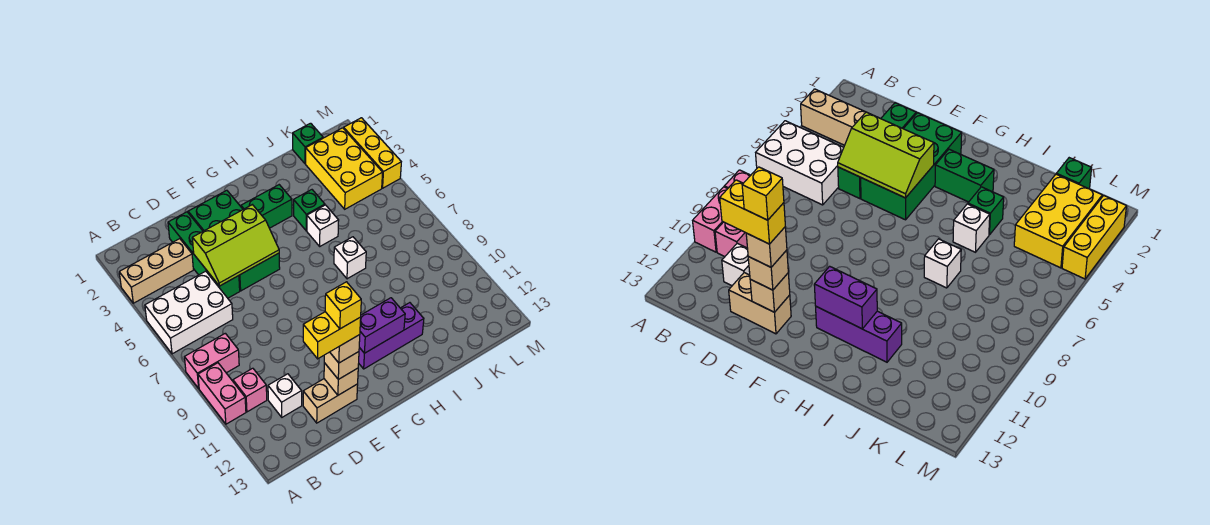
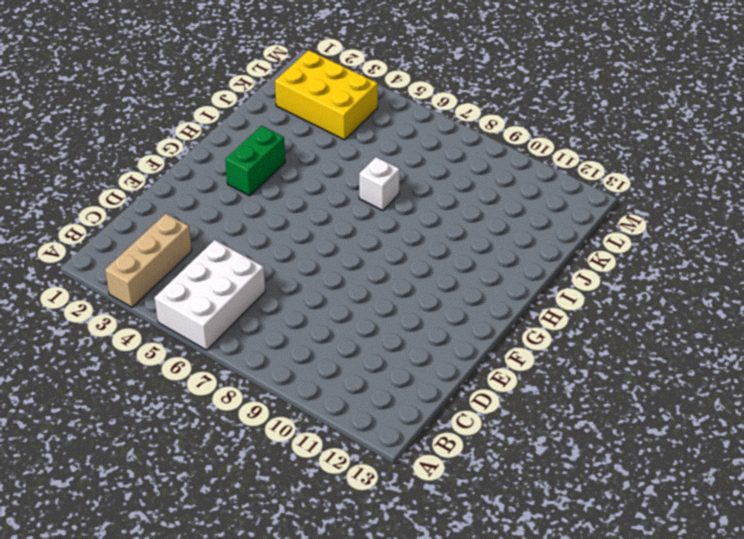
none -> pink brick A8:B8 level 1
none -> pink brick A9:A10 level 1
none -> pink brick B10 level 1

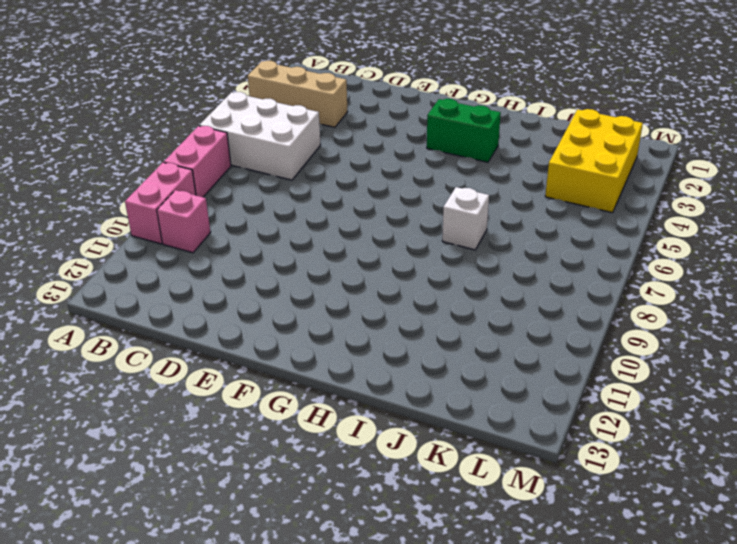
pink brick A7:A8 level 1 -> pink brick A8:B8 level 1
none -> white brick C11 level 1
none -> green brick D2:D5 level 1
none -> tan brick D12:E12 level 1

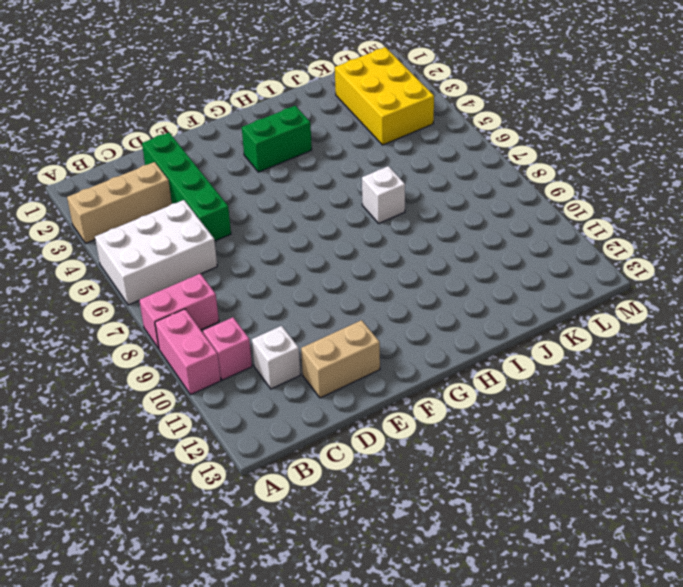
none -> green brick E2:F5 level 1
none -> purple brick G11:I11 level 1
none -> green brick I4 level 1

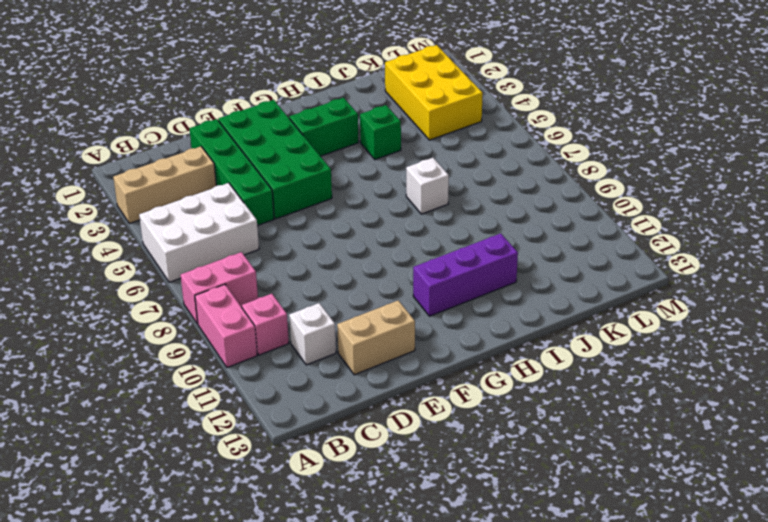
none -> white brick I5 level 1
none -> green brick K1 level 1
none -> yellow brick M2:M4 level 1

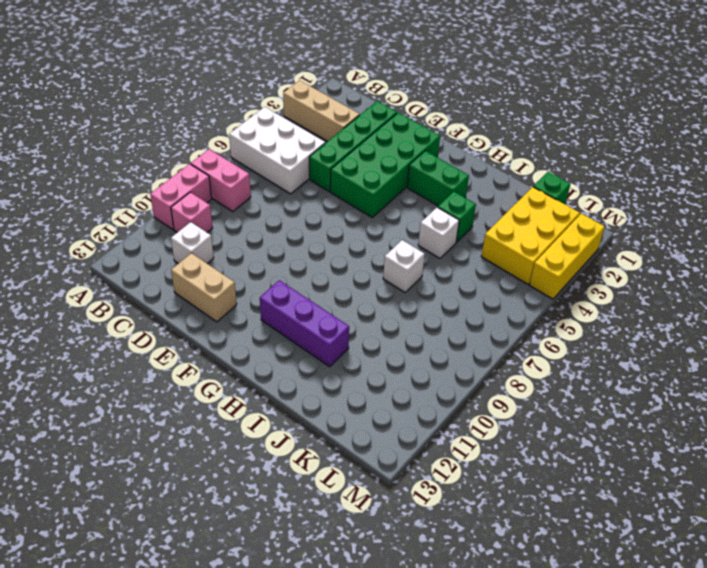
none -> lime slope D4:F5 level 2 top 4
none -> tan brick E12 level 2
none -> purple brick G11:H11 level 2

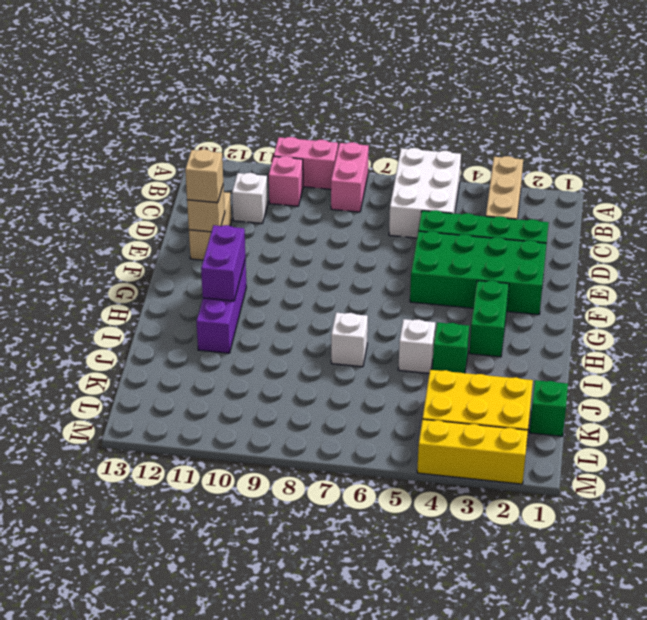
none -> lime slope D4:F5 level 2 top 4
none -> tan brick E12 level 4
none -> yellow brick D12:E12 level 5

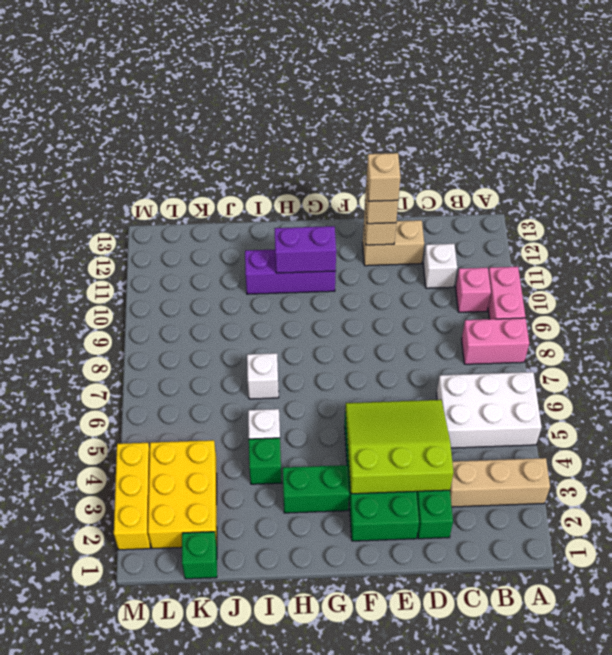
lime slope D3:F5 level 2 top 3 -> lime slope D4:F5 level 2 top 4
none -> yellow brick D12:E12 level 5
none -> yellow brick E12 level 6

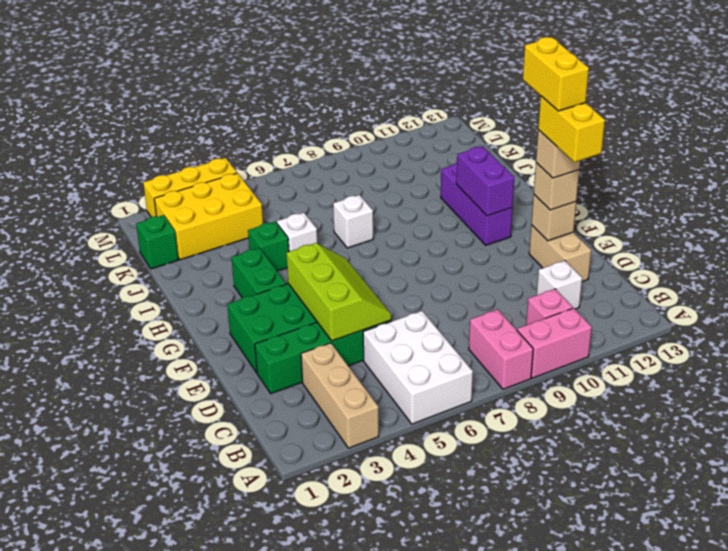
yellow brick E12:F12 level 6 -> yellow brick E12 level 6

